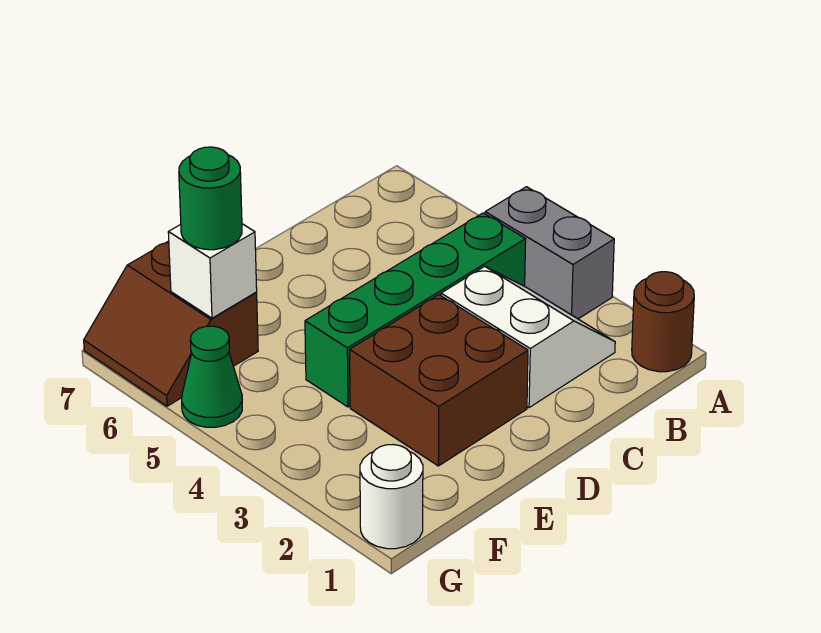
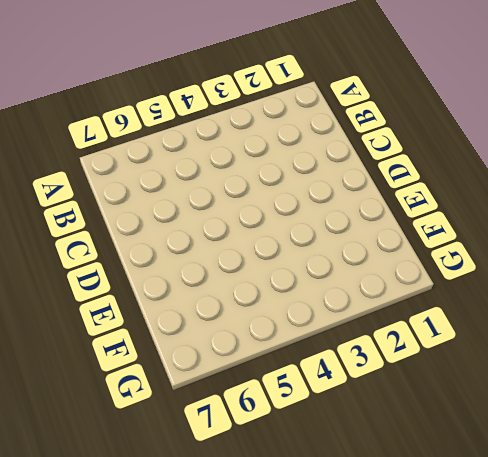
none -> brown round brick A1 level 1
none -> grey brick A3:A4 level 1

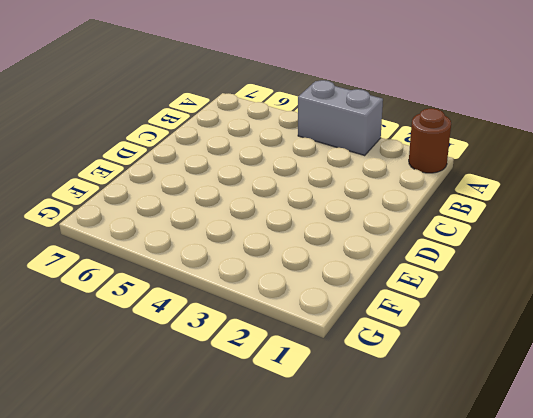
none -> white slope B2:C3 level 1 top C
none -> green brick B4:E4 level 1

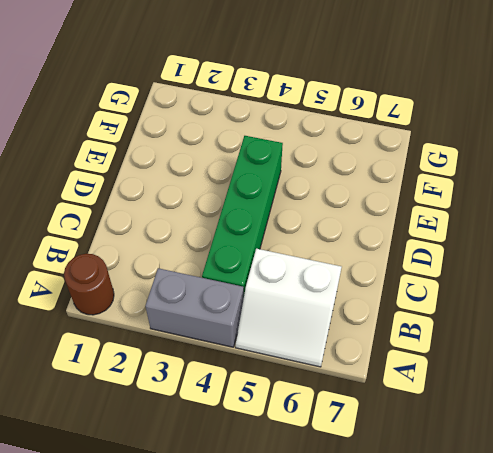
white slope A5:B6 level 1 top B -> white slope B2:C3 level 1 top C
none -> brown brick D2:E3 level 1
none -> brown slope F6:G7 level 1 top F

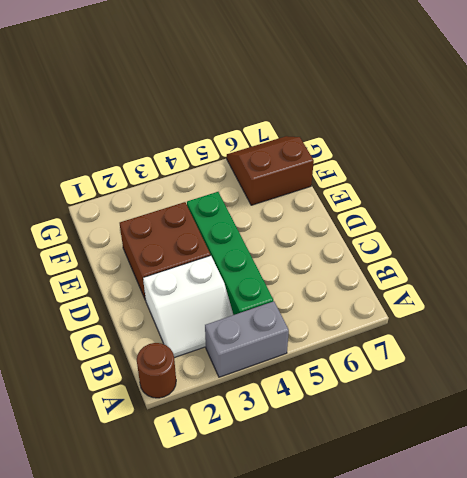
none -> white round brick G1 level 1
none -> green cone G5 level 1

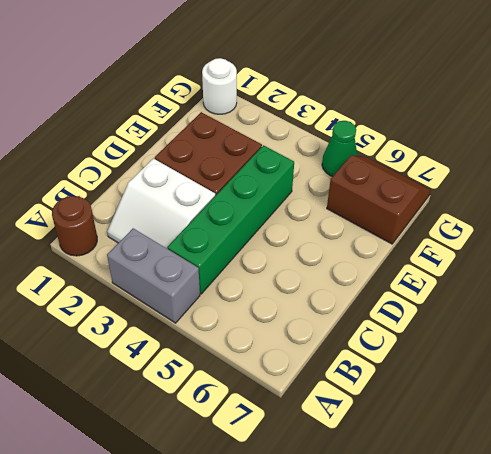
none -> white brick F6 level 2
none -> green round brick F6 level 3

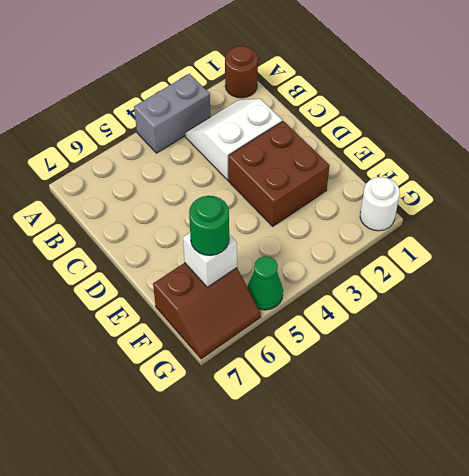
none -> green brick B4:E4 level 1

